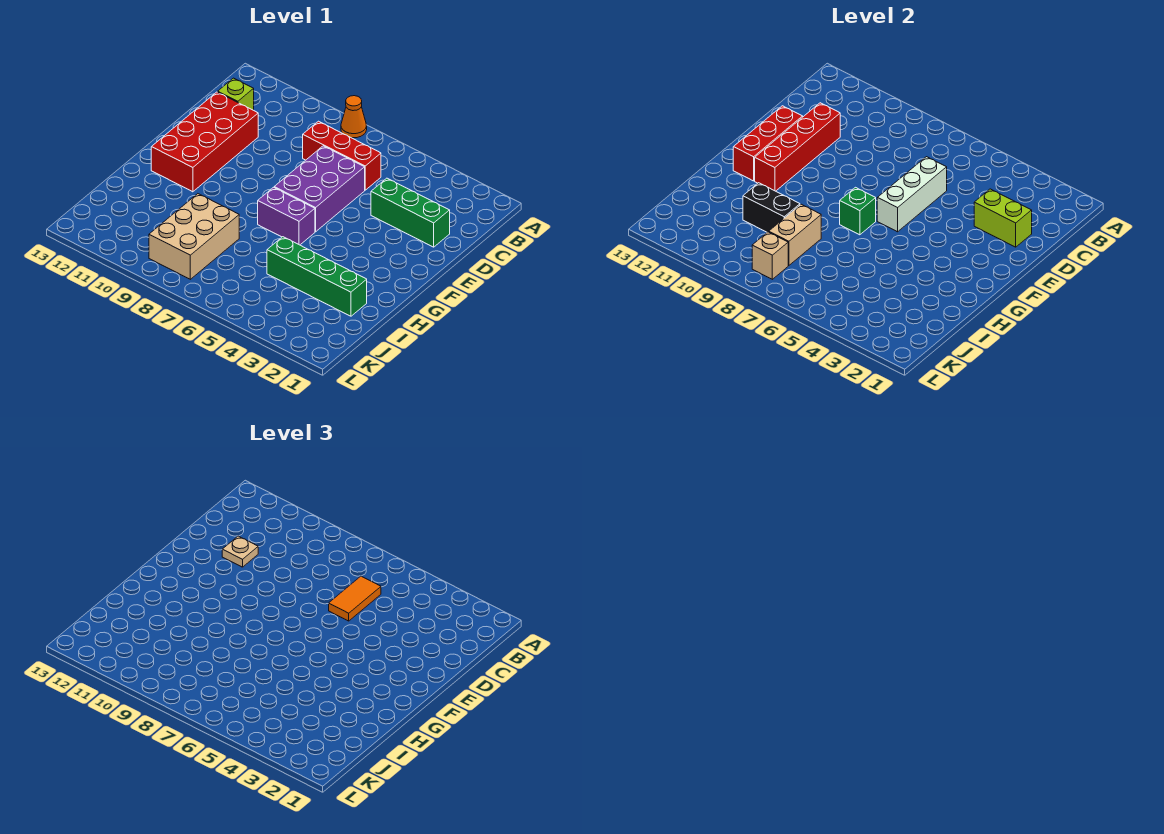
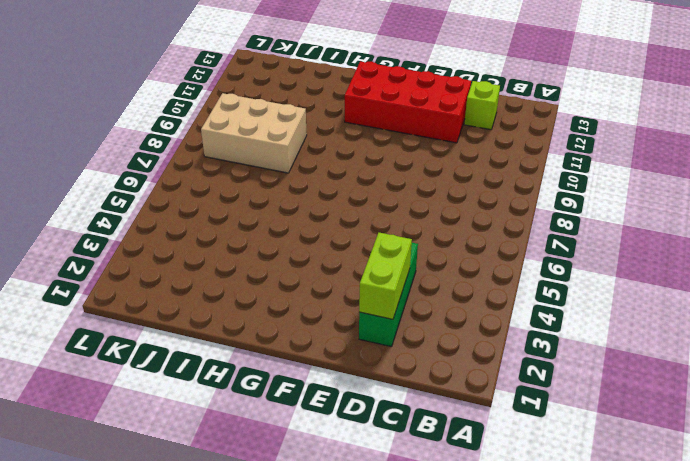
none -> orange cone A8 level 1
none -> red brick C6:C8 level 1
none -> purple brick D6:F7 level 1

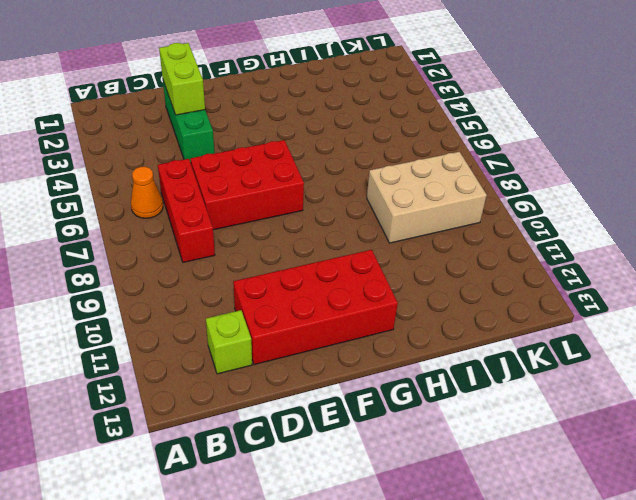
orange cone B6 level 1 -> orange cone A8 level 1
red brick D6:F7 level 1 -> purple brick D6:F7 level 1
none -> purple brick G6:G7 level 1
none -> green brick I2:I5 level 1
none -> white brick D6:F6 level 2

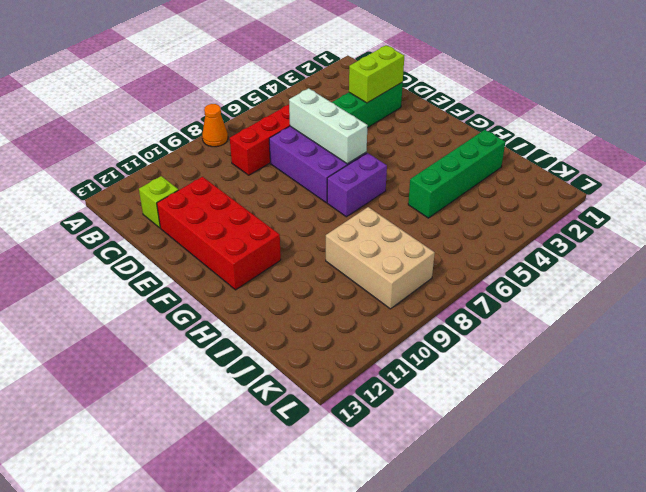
none -> red brick D11:G11 level 2
none -> red brick E12:G12 level 2
none -> green brick G7 level 2

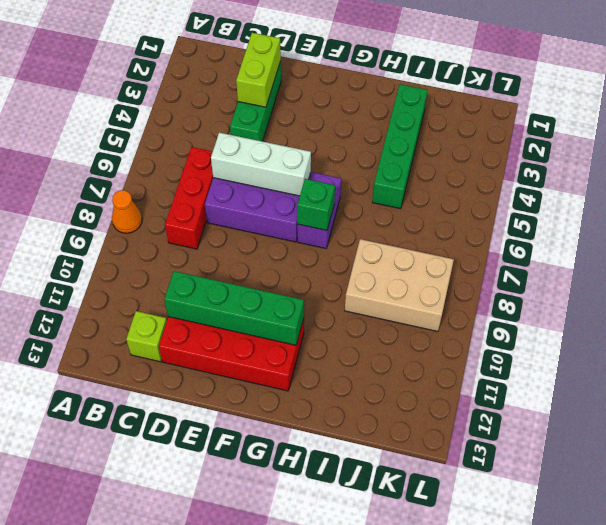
green brick D11:G11 level 2 -> red brick D11:G11 level 2
none -> red brick E12:G12 level 2
none -> tan brick I8:J8 level 2
none -> black brick I9:I10 level 2

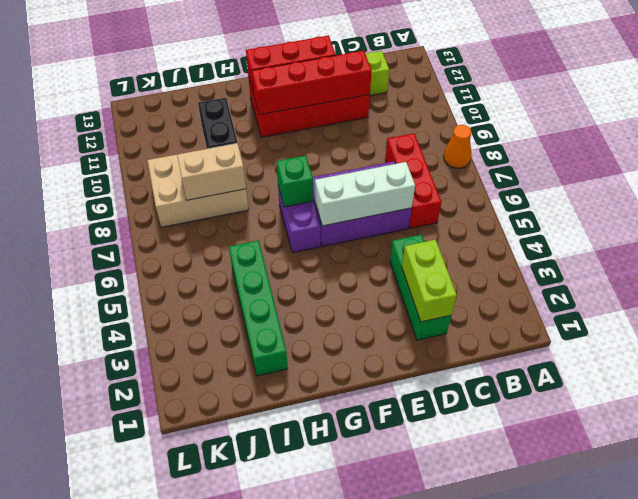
none -> tan brick K8 level 2
none -> orange tile C6:D6 level 3
none -> tan plate D11 level 3

